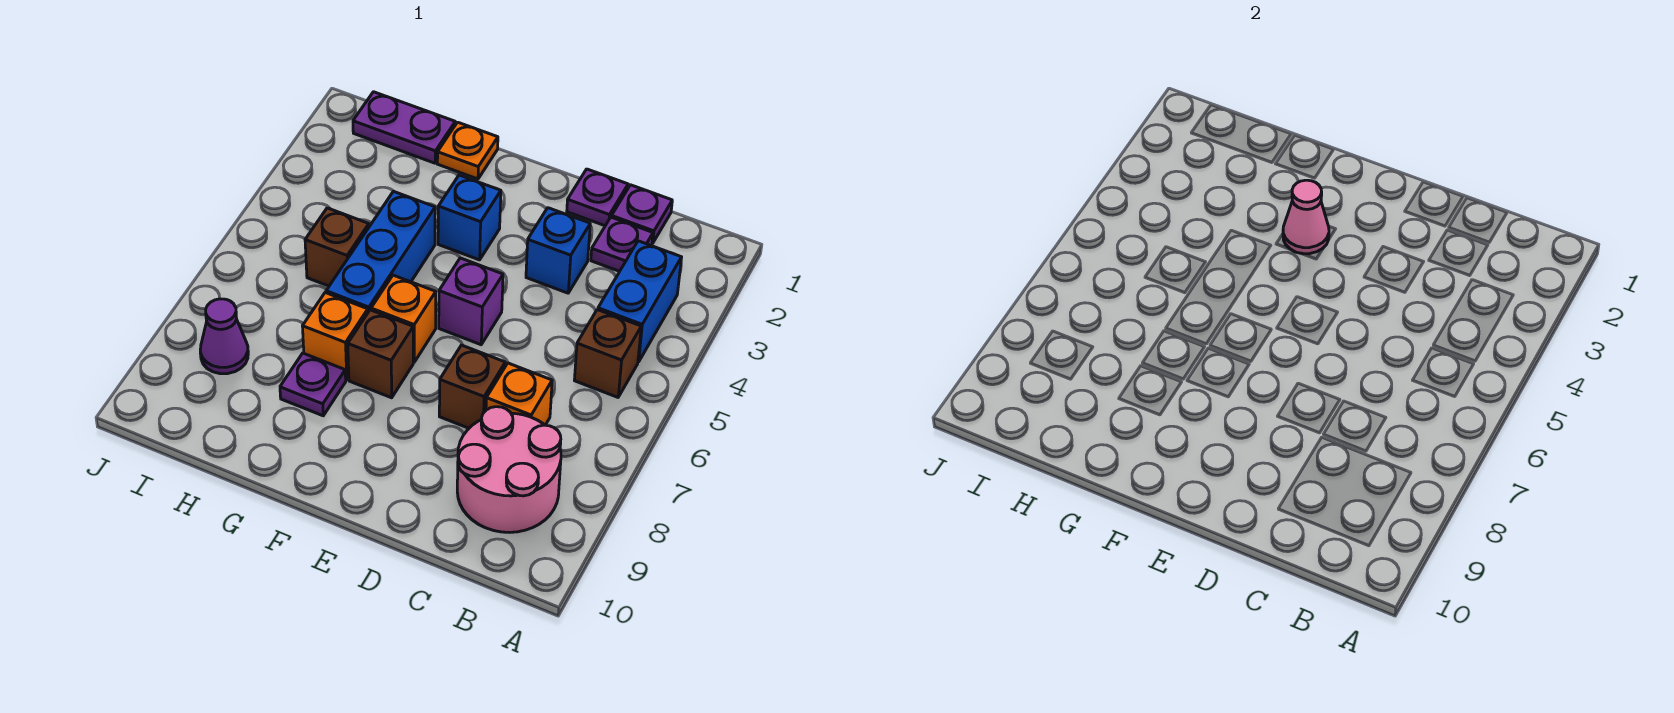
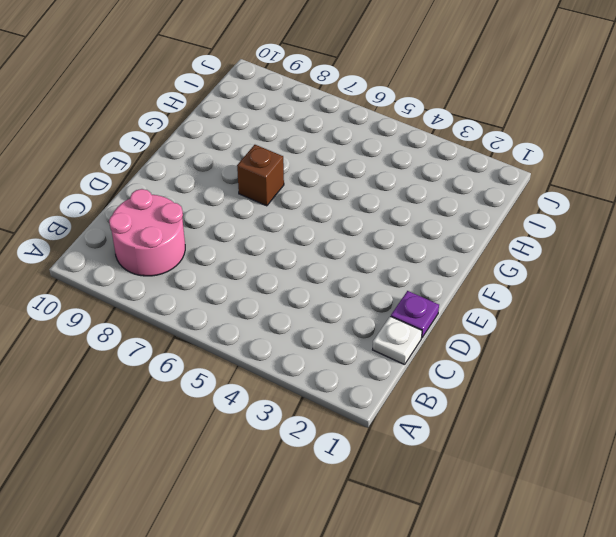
white plate C1 level 1 -> purple plate C1 level 1
none -> blue brick B3:B4 level 1
none -> brown brick B5 level 1
none -> purple plate C2 level 1

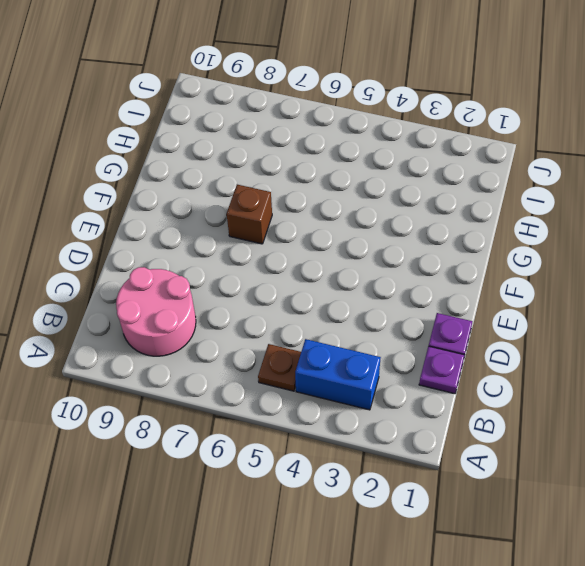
brown plate B5 level 1 -> brown brick B5 level 1
none -> purple plate C2 level 1
none -> orange brick C7 level 1
none -> blue brick D3 level 1

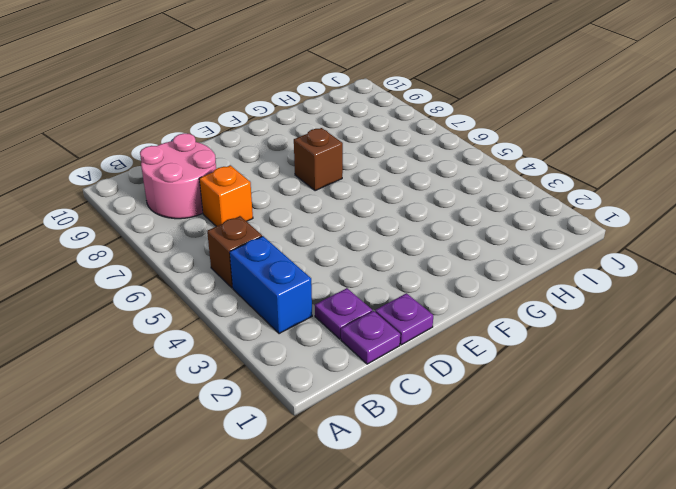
none -> blue brick D3 level 1
none -> brown brick D7 level 1
none -> purple brick E5 level 1

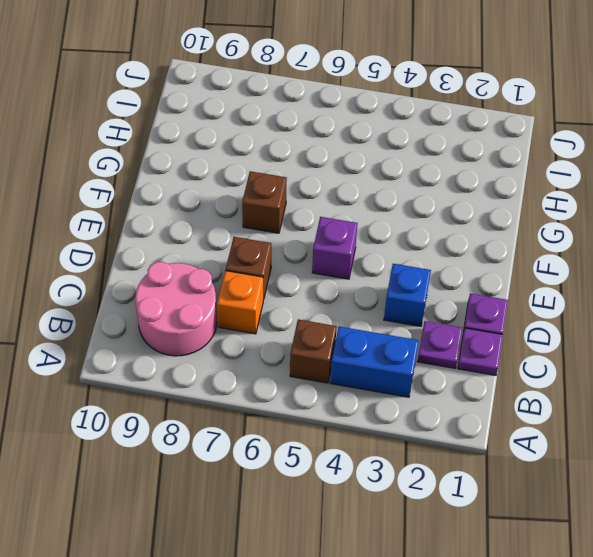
none -> blue brick F3 level 1
none -> orange brick F6 level 1
none -> orange plate G1 level 1

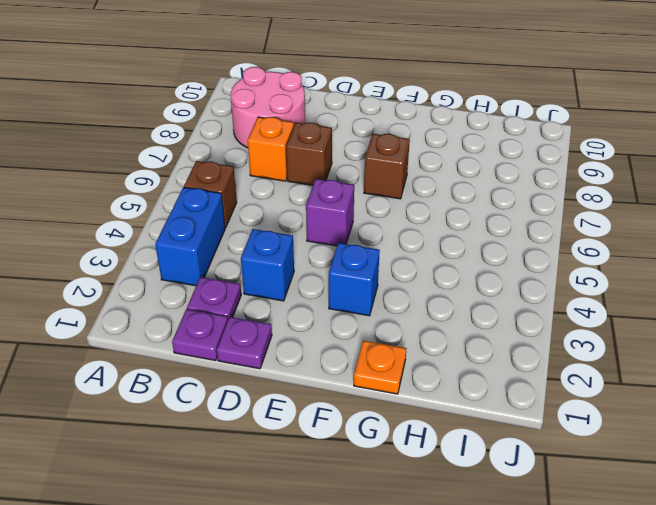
none -> orange brick F6 level 1
none -> blue brick G4:G6 level 1
none -> orange brick G7 level 1

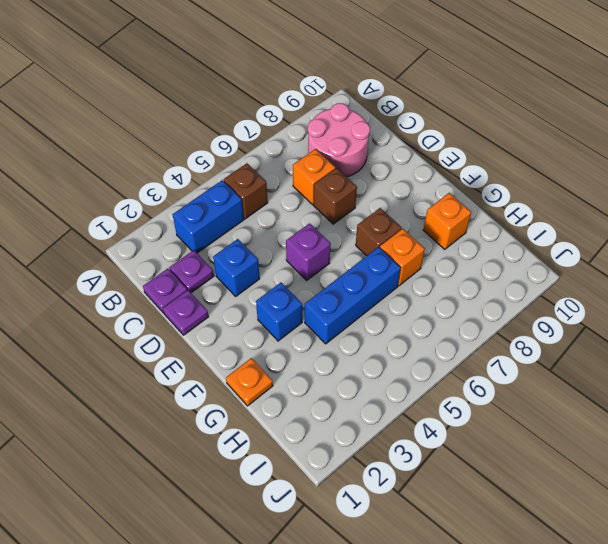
orange brick G9 level 1 -> orange brick F6 level 1
none -> purple plate G8 level 1
none -> purple plate H1:I1 level 1
none -> brown brick H5 level 1

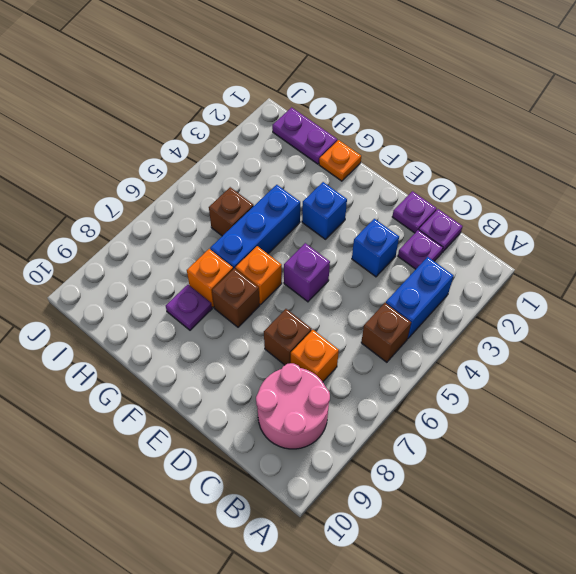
none -> purple cone I8 level 1
none -> pink cone F3 level 2

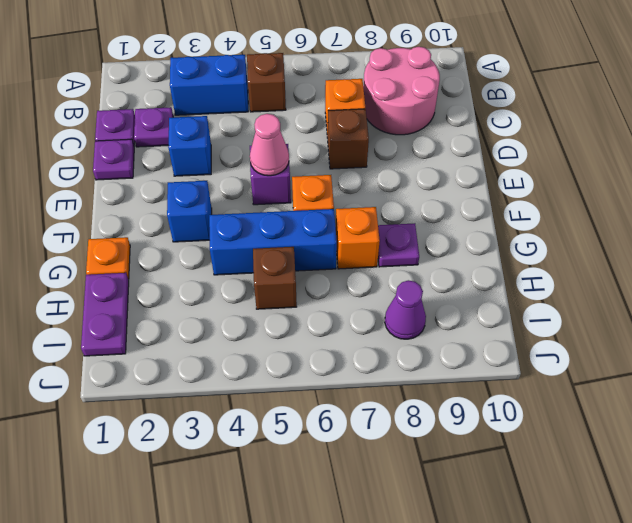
pink cone E5 level 2 -> pink cone F3 level 2
none -> brown brick F7 level 1

